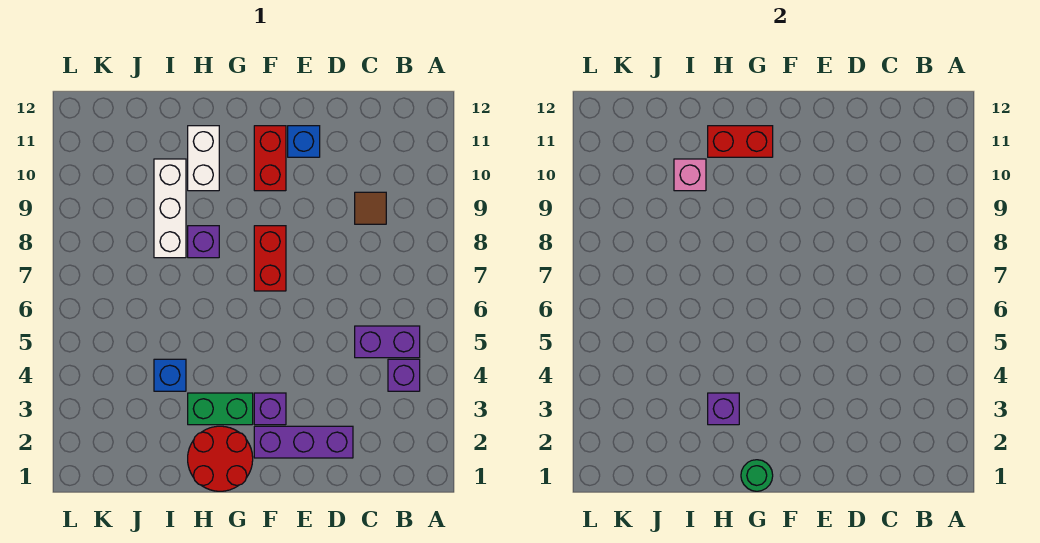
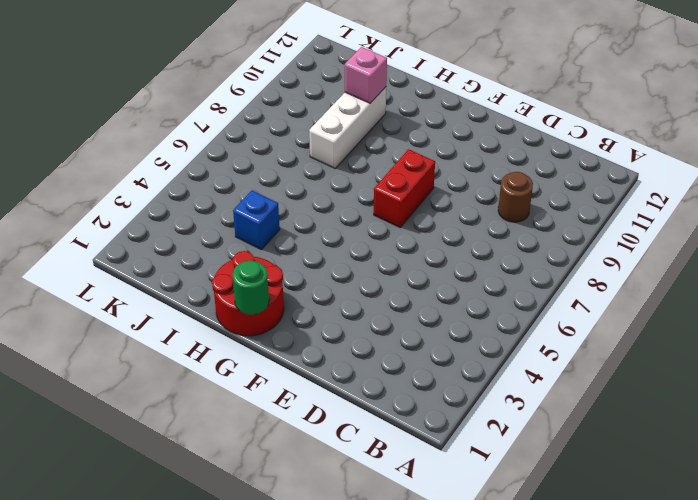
brown round brick C9 level 1 -> brown tile C9 level 1
none -> purple brick B4 level 1
none -> purple brick B5:C5 level 1
none -> purple brick D2:F2 level 1

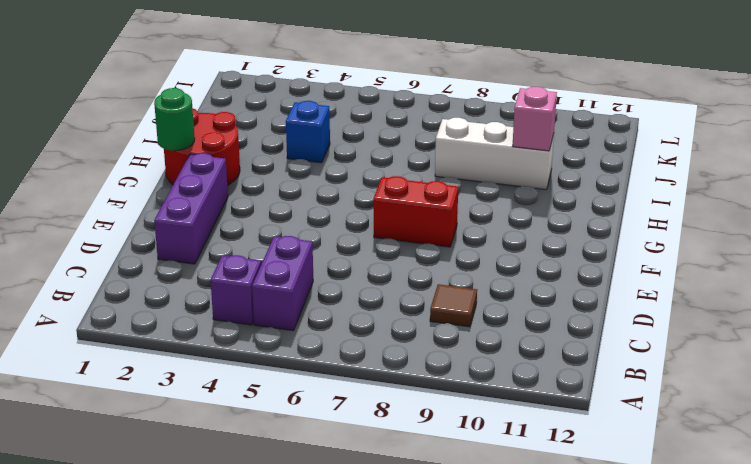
none -> blue brick E11 level 1
none -> purple brick F3 level 1
none -> red brick F10:F11 level 1

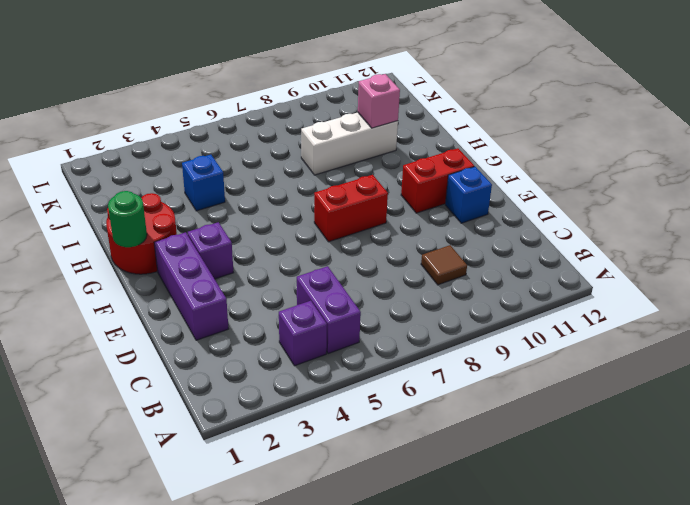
none -> green brick G3:H3 level 1
none -> purple brick H8 level 1
none -> white brick H10:H11 level 1

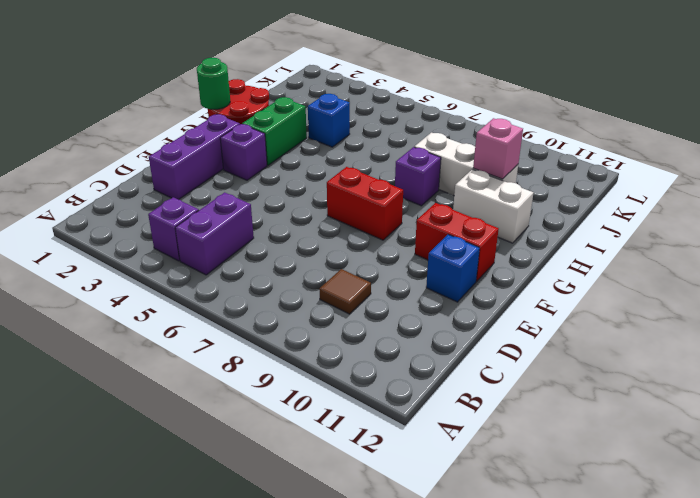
none -> red brick G11:H11 level 2
none -> purple brick H3 level 2

